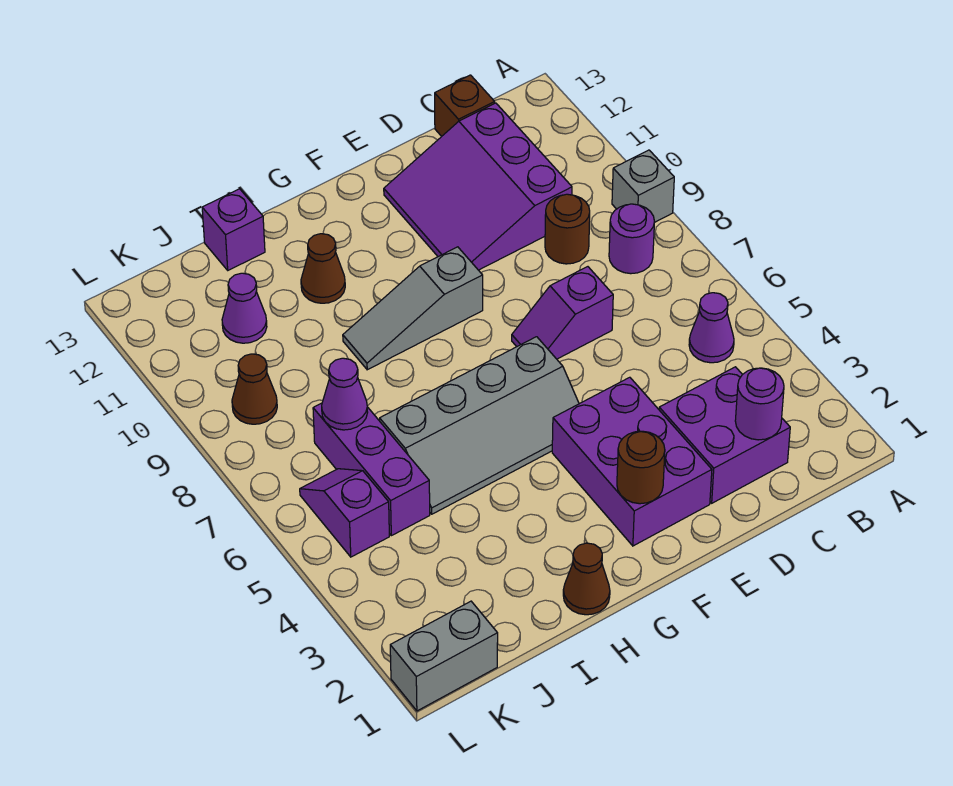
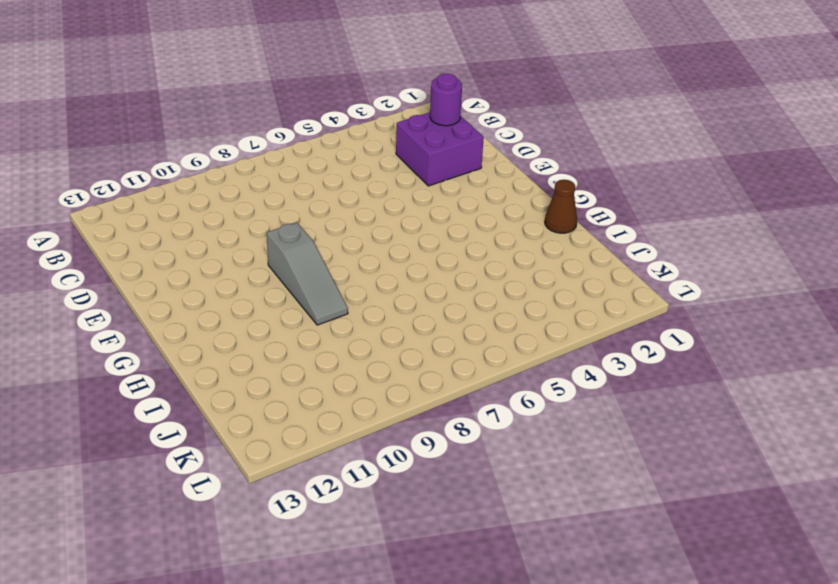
none -> grey brick A9 level 1
none -> purple cone B5 level 1
none -> purple round brick B8 level 1

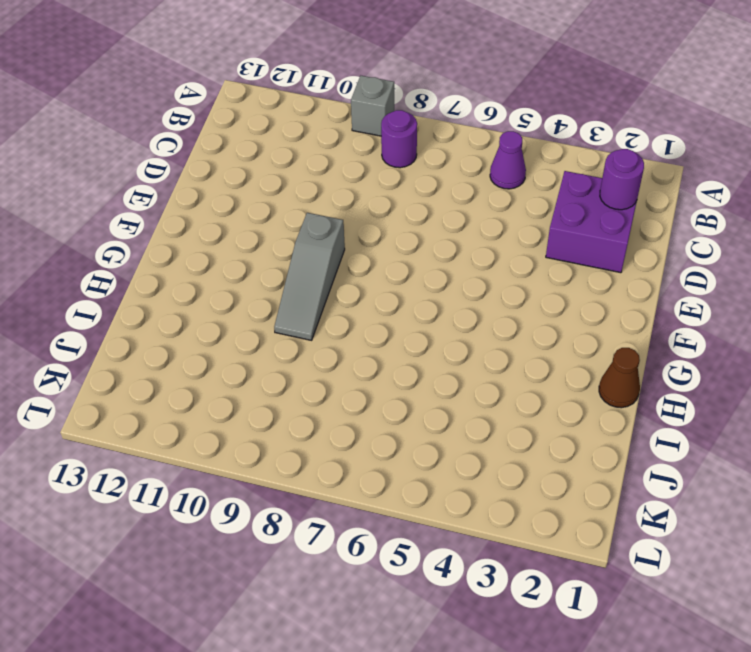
none -> brown round brick C9 level 1
none -> purple slope C10:E12 level 1 top C
none -> brown brick C13 level 1

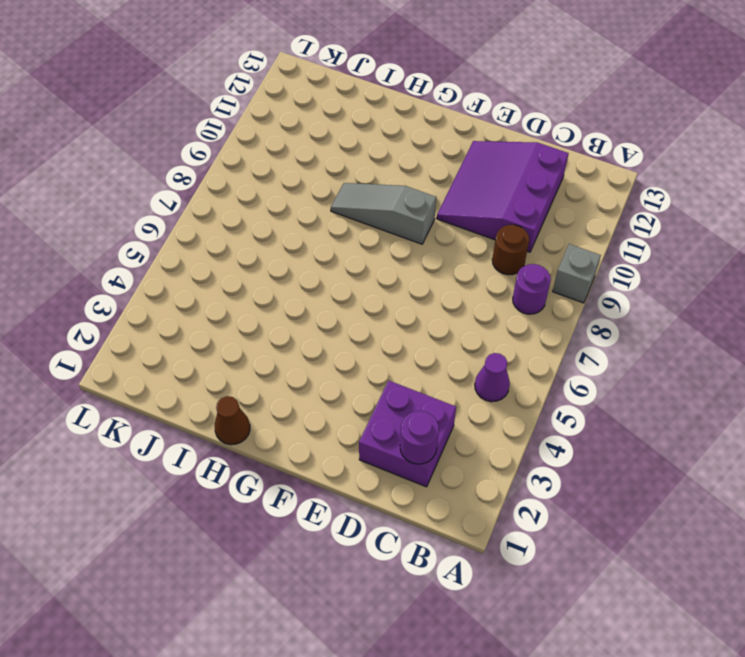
none -> brown brick C13 level 1
none -> purple slope D7:E7 level 1 top D
none -> purple brick E2:F4 level 1

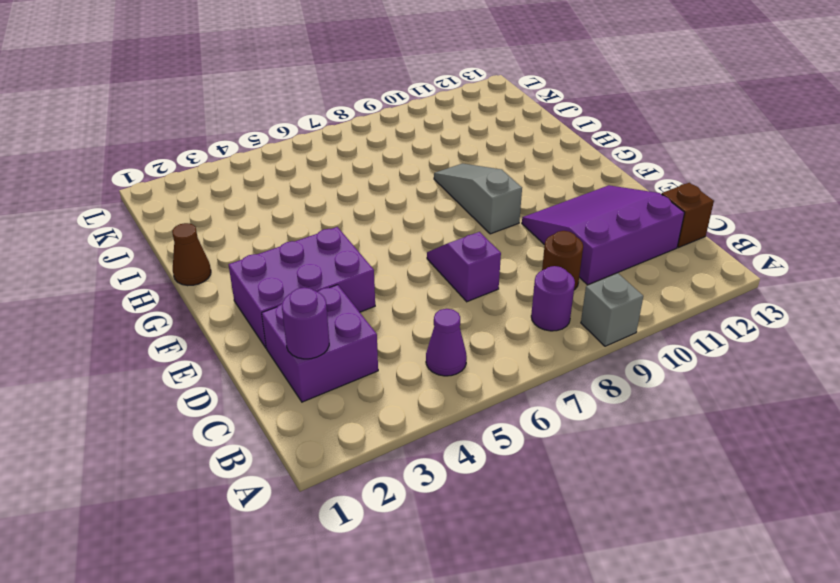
none -> grey slope F5:I6 level 1 top 6
none -> brown cone H11 level 1
none -> purple brick I13 level 1

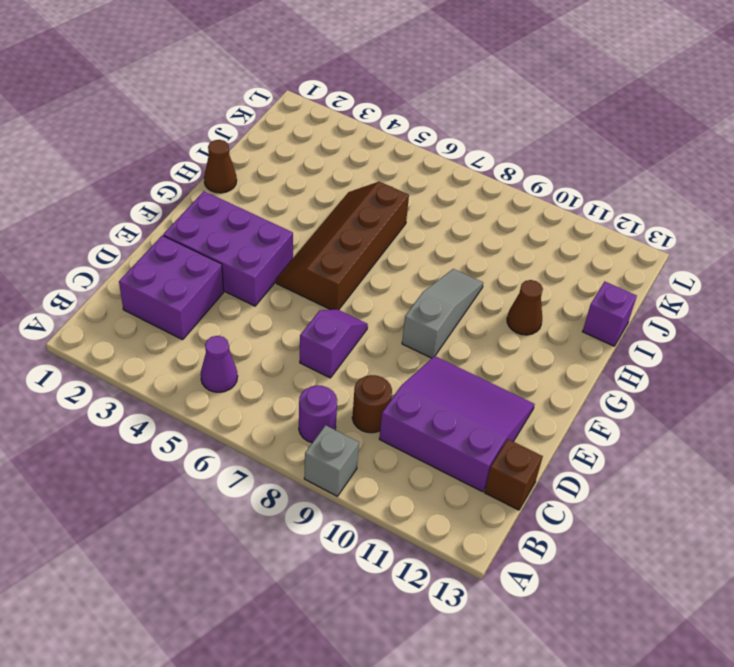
brown slope F5:I6 level 1 top 6 -> grey slope F5:I6 level 1 top 6
none -> purple brick J5:J7 level 1
none -> purple cone J11 level 1
none -> grey brick K1:L1 level 1

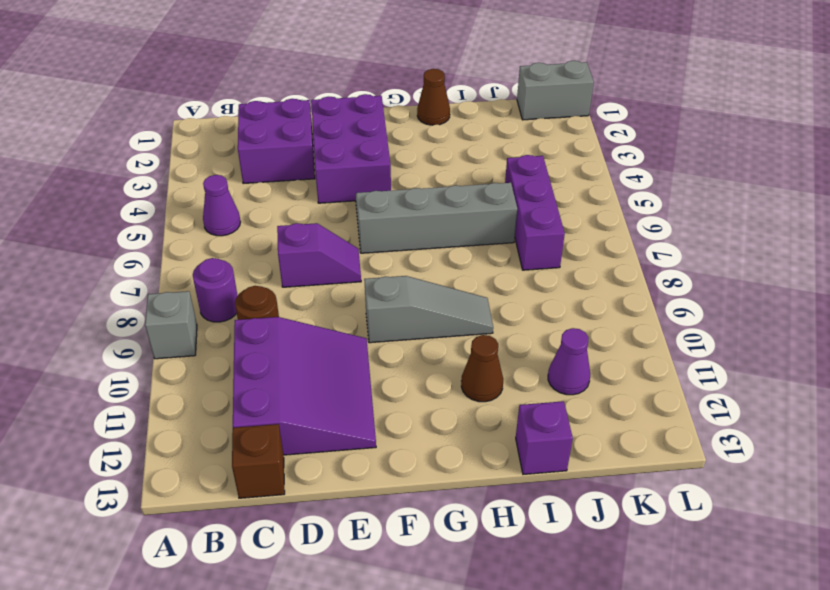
none -> purple slope K5:K6 level 1 top 5
none -> brown cone K9 level 1
none -> purple round brick C2 level 2

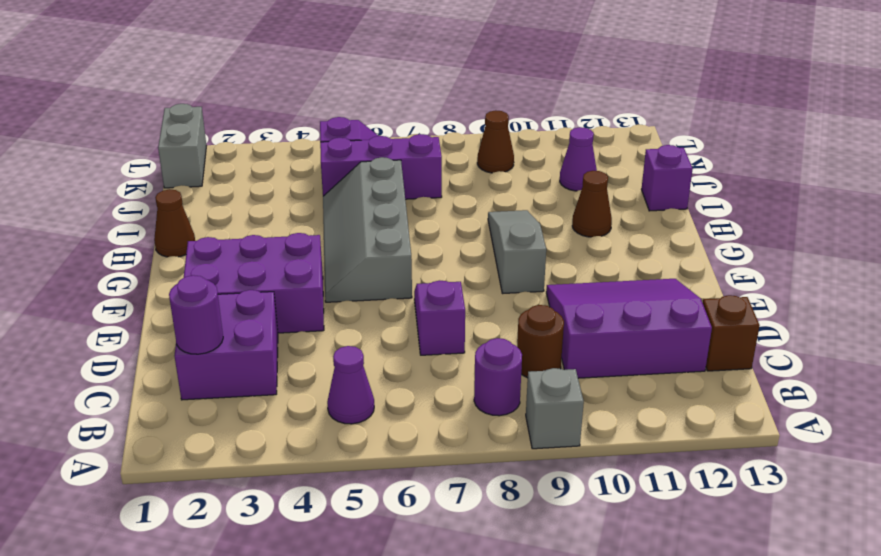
none -> brown round brick F2 level 2
none -> purple cone J7 level 2

